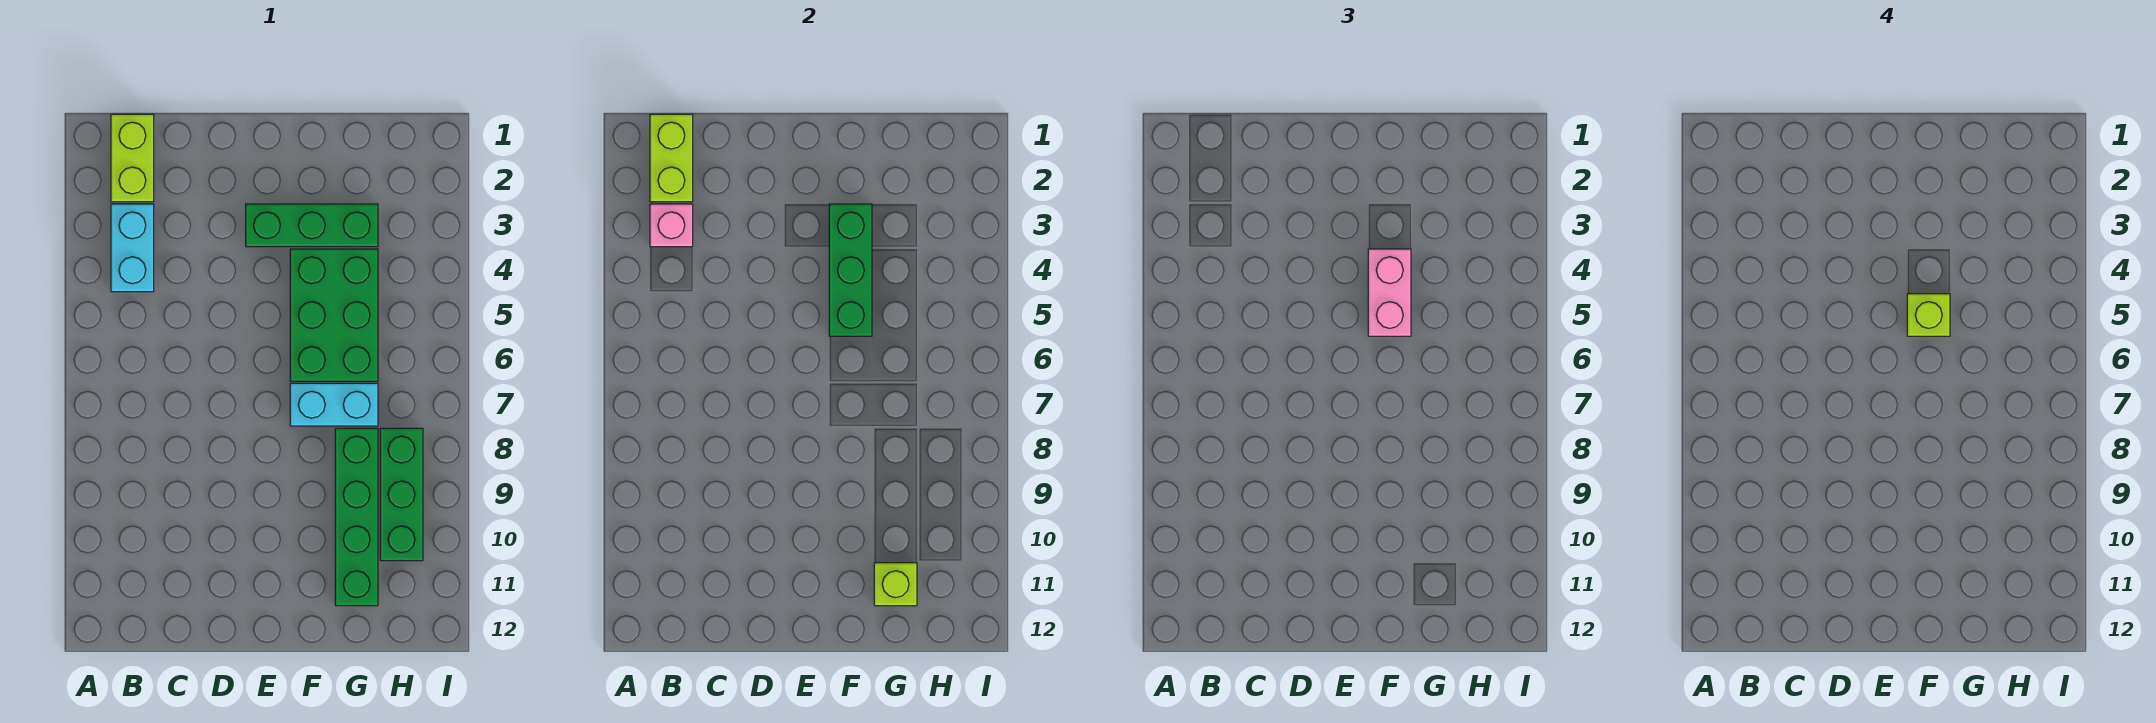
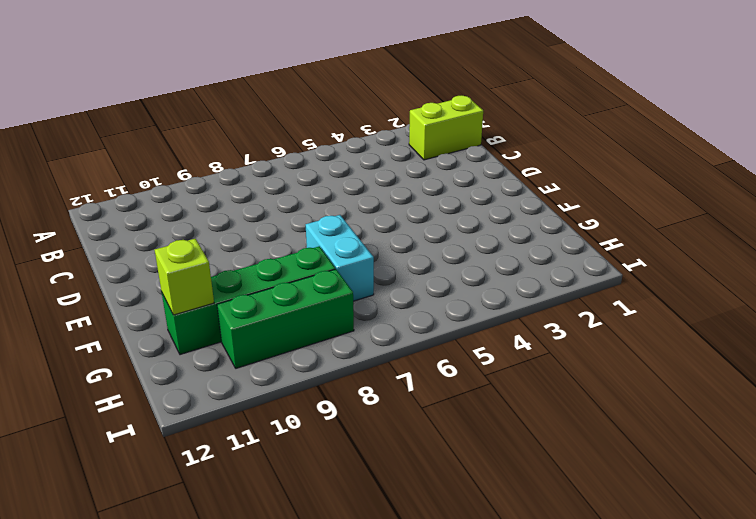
none -> cyan brick B3:B4 level 1
none -> green brick E3:G3 level 1
none -> green brick F4:G6 level 1

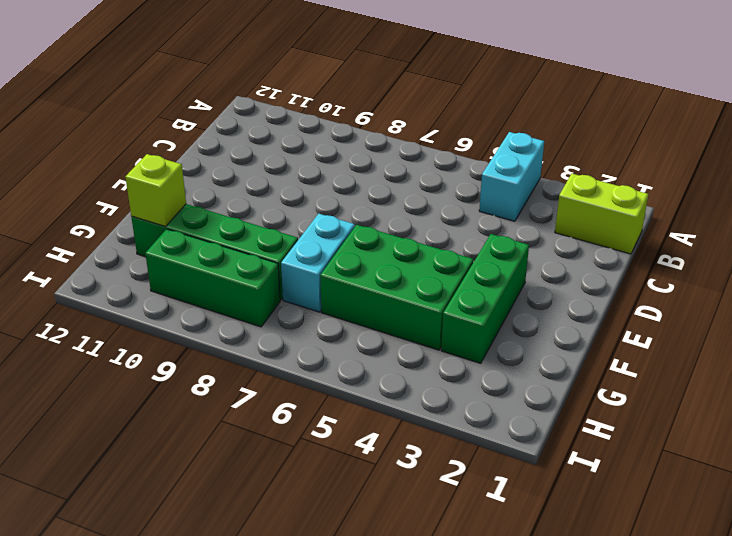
cyan brick A4:B4 level 1 -> cyan brick B3:B4 level 1
none -> lime brick B1:B2 level 2
none -> pink brick B3 level 2
none -> green brick F3:F5 level 2

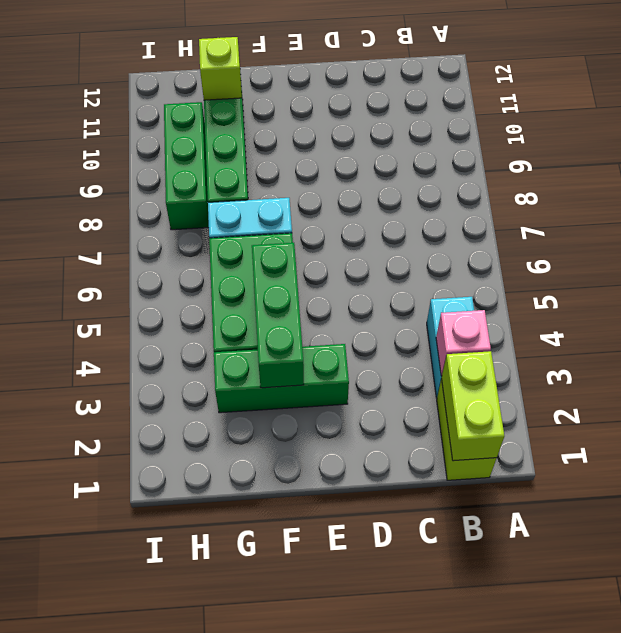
none -> pink brick F4:F5 level 3
none -> lime brick F5 level 4

